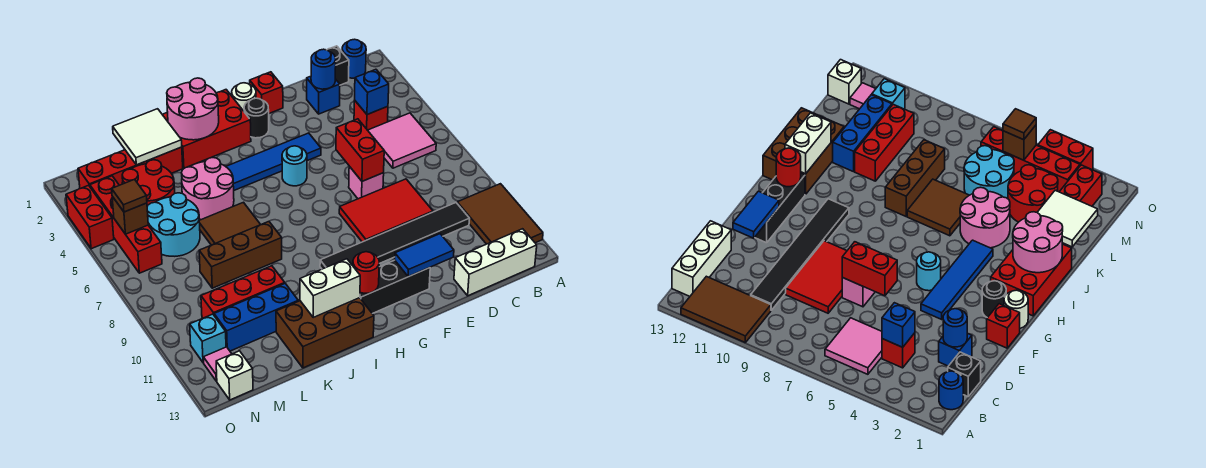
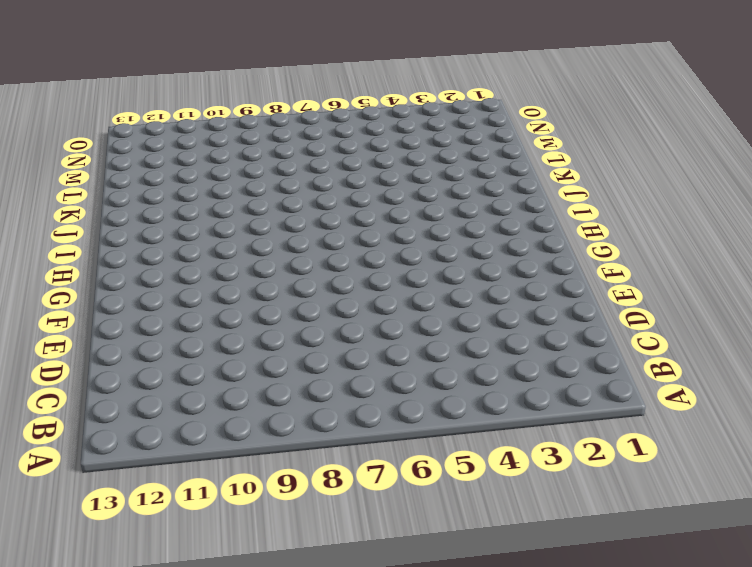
none -> brown tile A10:B12 level 1
none -> blue round brick B1 level 1
none -> pink tile B5:C6 level 1
none -> white brick B13:D13 level 1

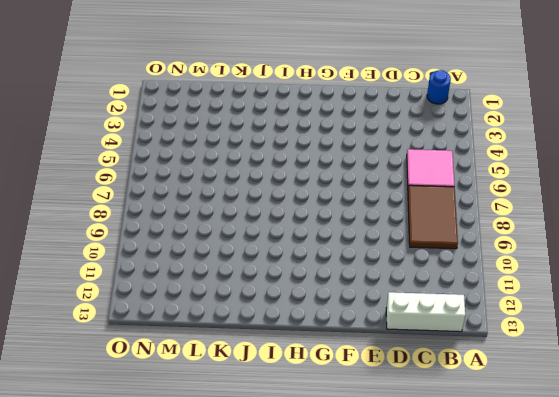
brown tile B7:C9 level 1 -> brown tile A10:B12 level 1
none -> black brick C1 level 1
none -> red brick C4 level 1
none -> black tile C10:H10 level 1
none -> blue brick D2 level 1

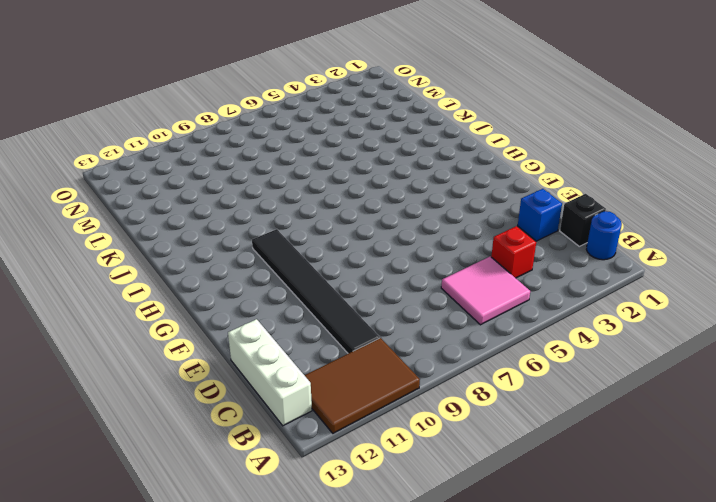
none -> red tile D8:F9 level 1
none -> pink brick E7 level 1
none -> red brick F1 level 1
none -> blue tile F4:I4 level 1

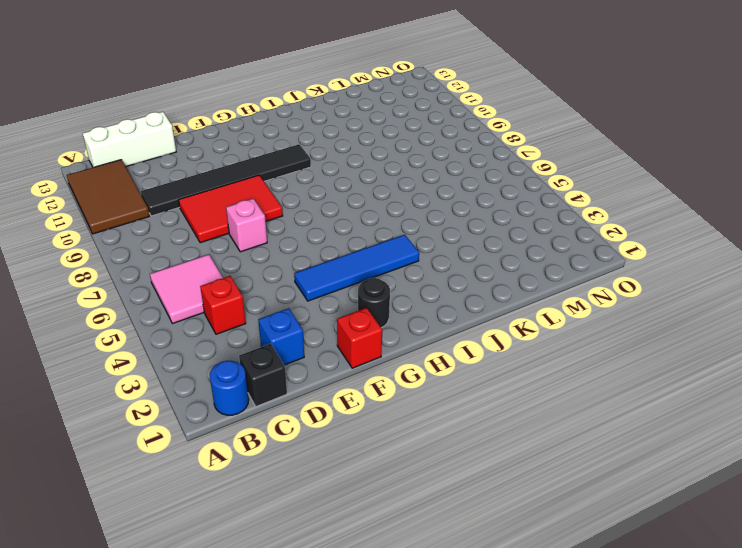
none -> black brick F12:H12 level 1
none -> white round brick G1 level 1
none -> cyan round brick G5 level 1
none -> red brick H1:J2 level 1

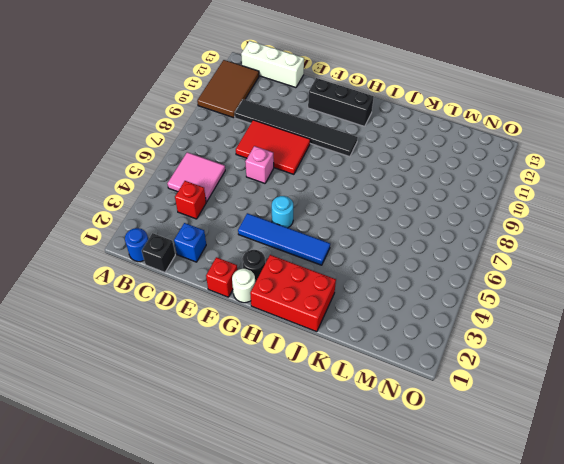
none -> brown brick I12:K13 level 1
none -> pink round brick J4:K5 level 1
none -> brown tile J6:K7 level 1
none -> brown brick J8:L8 level 1

